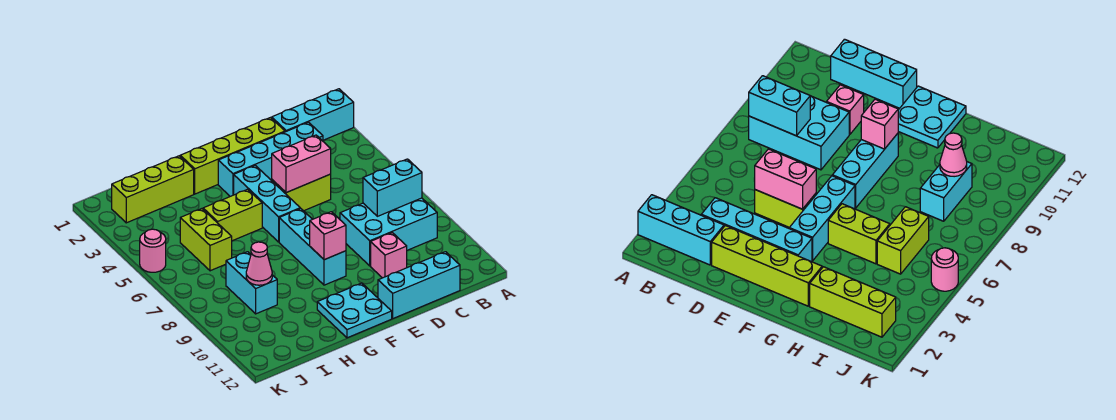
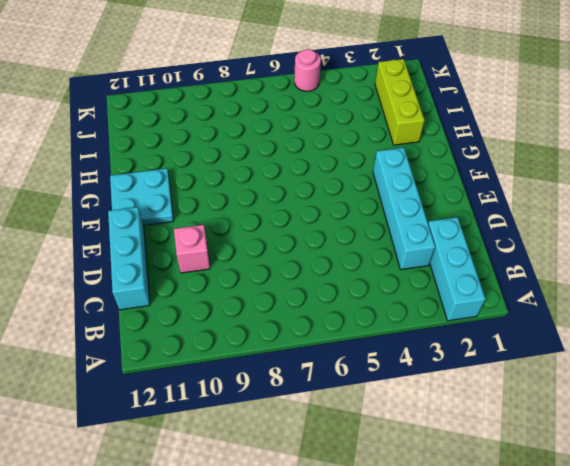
none -> cyan brick B8:D9 level 1
none -> lime brick D2:G2 level 1
none -> lime brick D5:E5 level 1

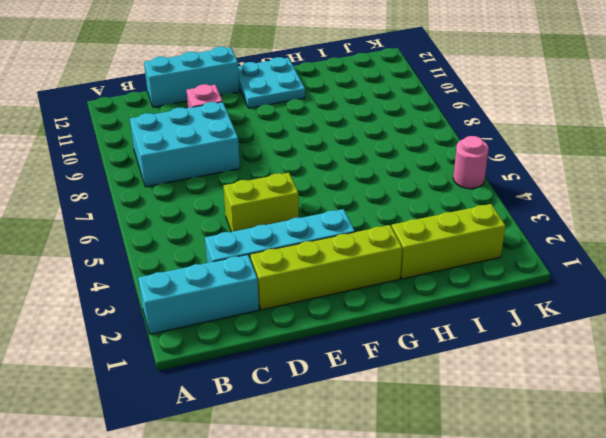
none -> cyan brick F4:F6 level 1
none -> cyan brick F7:F9 level 1
none -> lime brick G5:H5 level 1

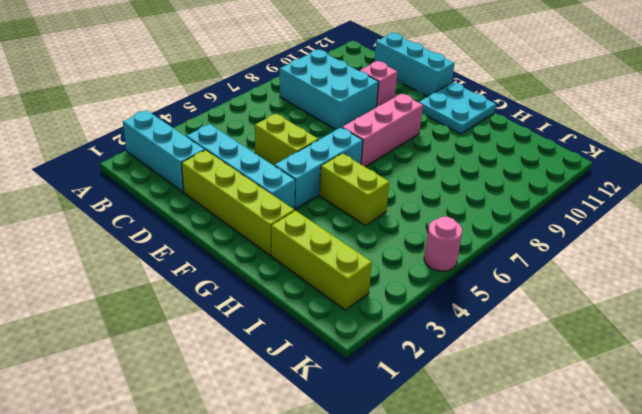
pink brick F7:F9 level 1 -> cyan brick F7:F9 level 1
none -> lime brick I5:I6 level 1
none -> cyan brick I8:I9 level 1
none -> cyan brick B8:C8 level 2

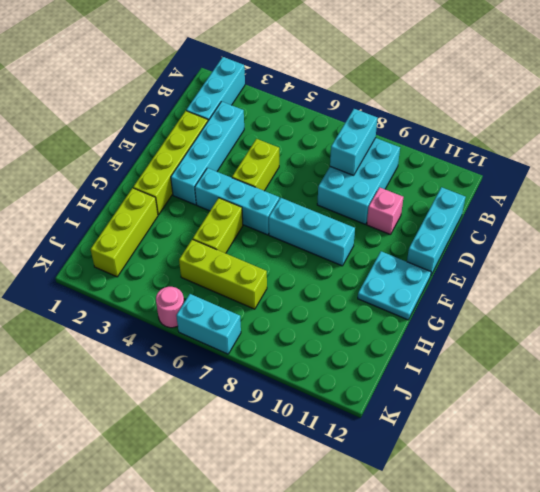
lime brick I5:I7 level 1 -> lime brick I5:I6 level 1
cyan brick K6:K7 level 1 -> cyan brick I8:I9 level 1
none -> pink brick D5:E5 level 2
none -> pink brick F9 level 2
none -> pink cone I9 level 2

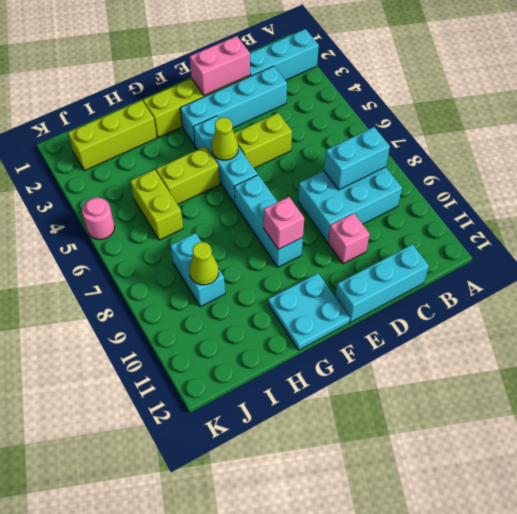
pink brick D2:E2 level 2 -> pink brick D5:E5 level 2
lime cone F5 level 2 -> none
lime cone I9 level 2 -> pink cone I9 level 2

